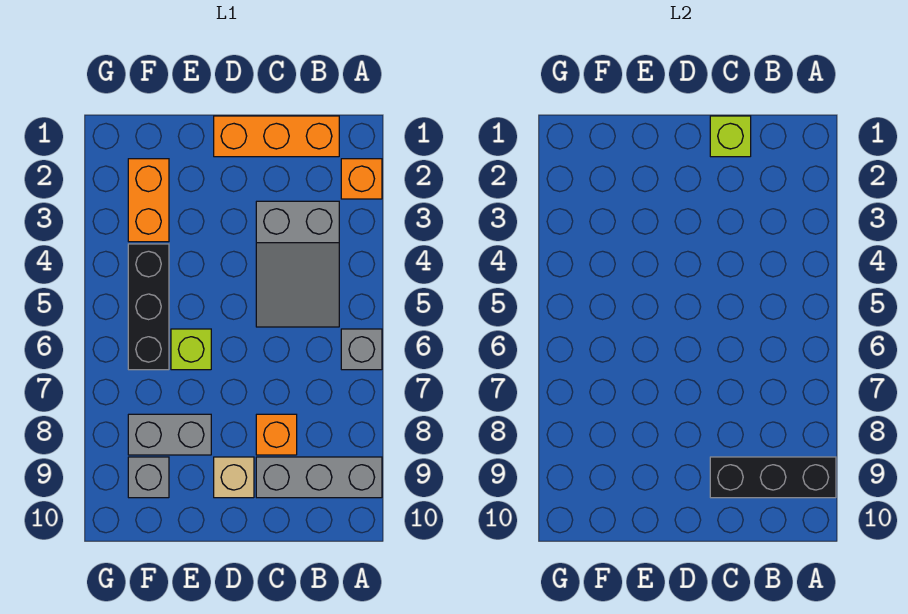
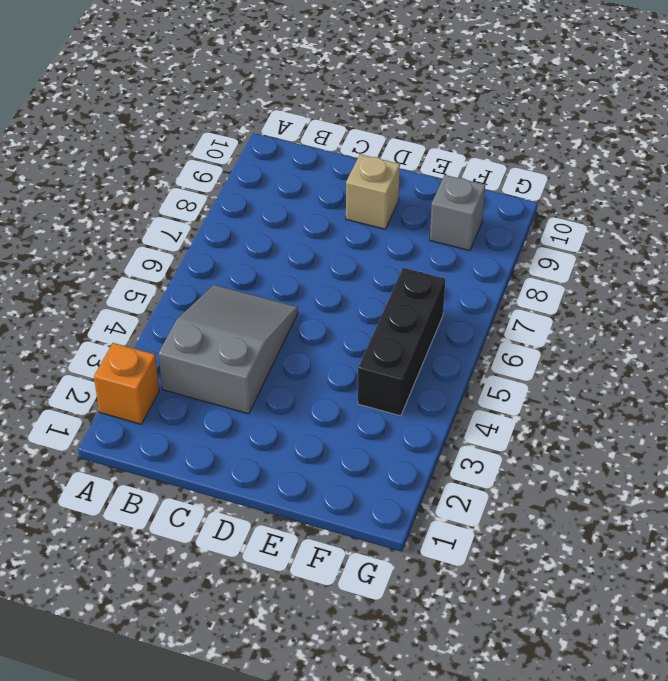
none -> grey brick A6 level 1
none -> grey brick A9:C9 level 1
none -> orange brick B1:D1 level 1

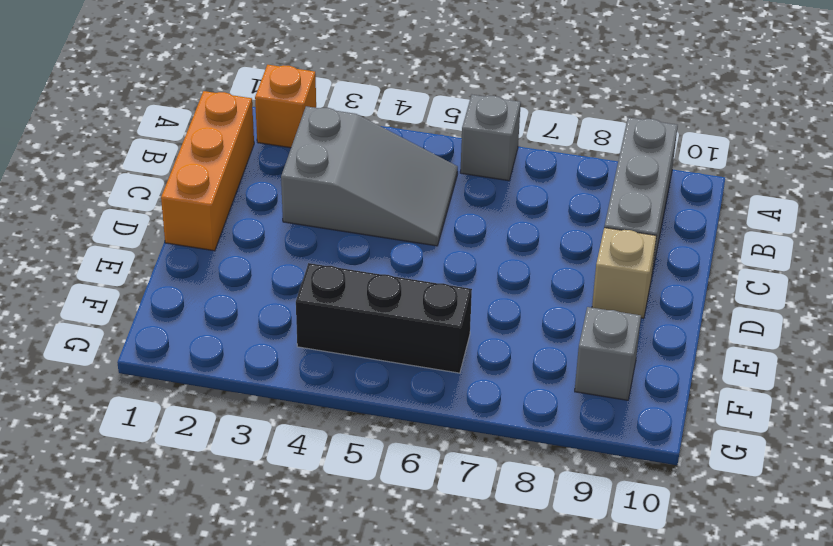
none -> orange brick C8 level 1
none -> lime brick E6 level 1
none -> grey brick E8:F8 level 1

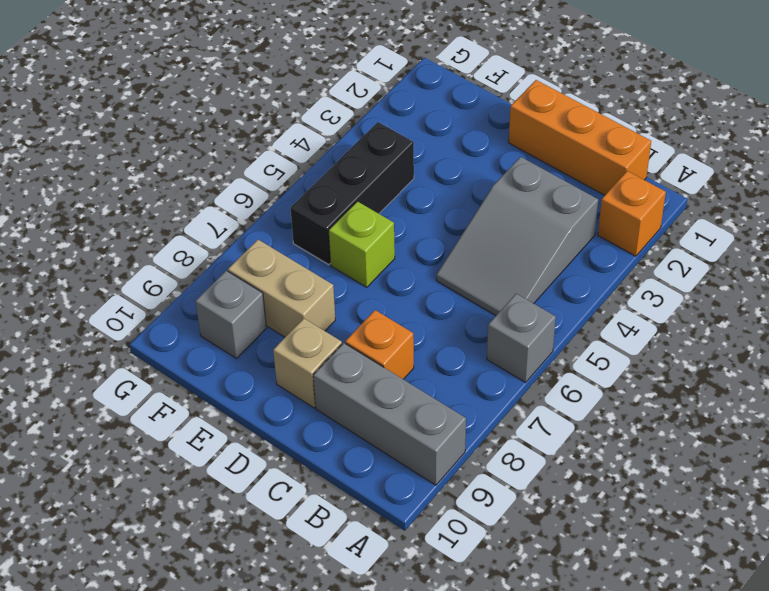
tan brick E8:F8 level 1 -> grey brick E8:F8 level 1
none -> orange brick F2:F3 level 1
none -> black brick A9:C9 level 2
none -> lime brick C1 level 2

